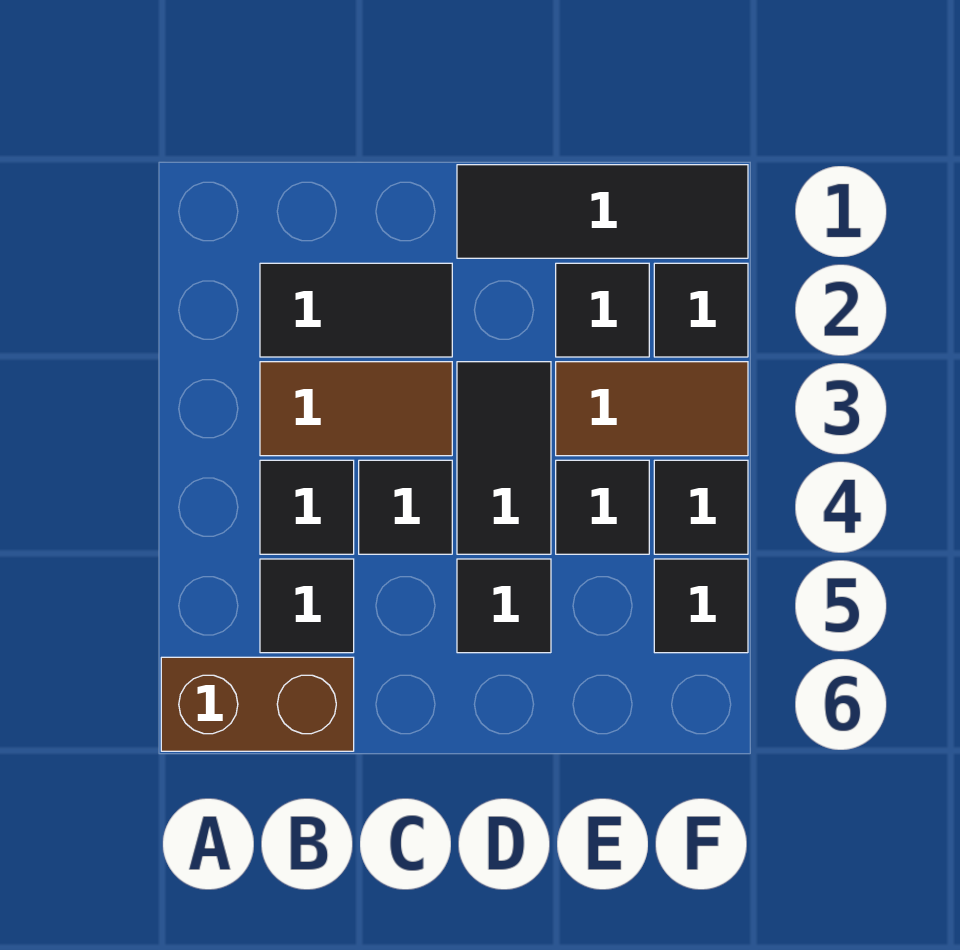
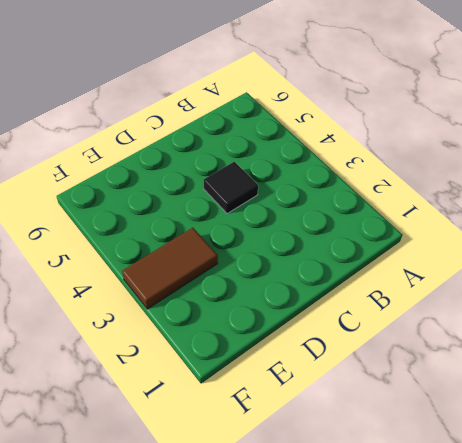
none -> brown brick A6:B6 level 1
none -> black tile B2:C2 level 1
none -> brown tile B3:C3 level 1

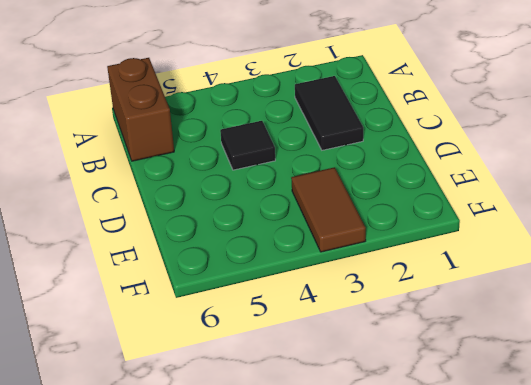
none -> brown tile B3:C3 level 1
none -> black tile B4 level 1
none -> black tile B5 level 1

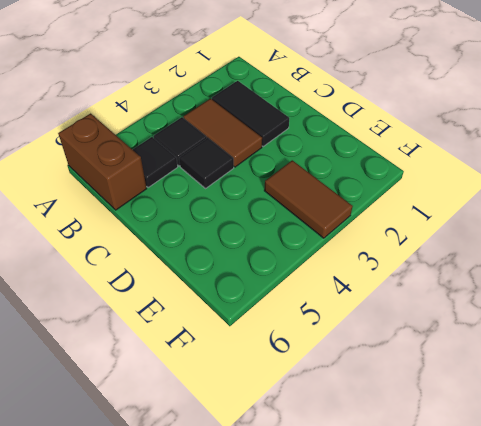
none -> black tile D1:F1 level 1
none -> black tile D3:D4 level 1
none -> black tile D5 level 1

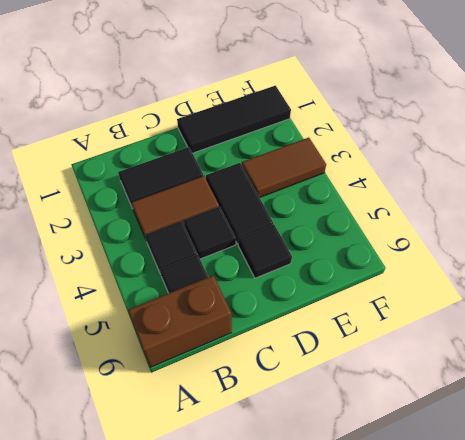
none -> black tile E2 level 1
none -> black tile E4 level 1
none -> black tile F2 level 1

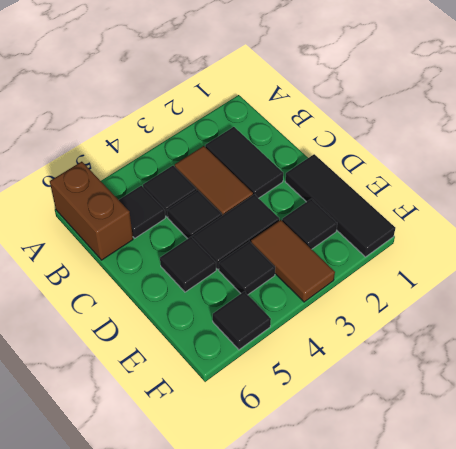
none -> black tile F2 level 1
none -> black tile F4 level 1

